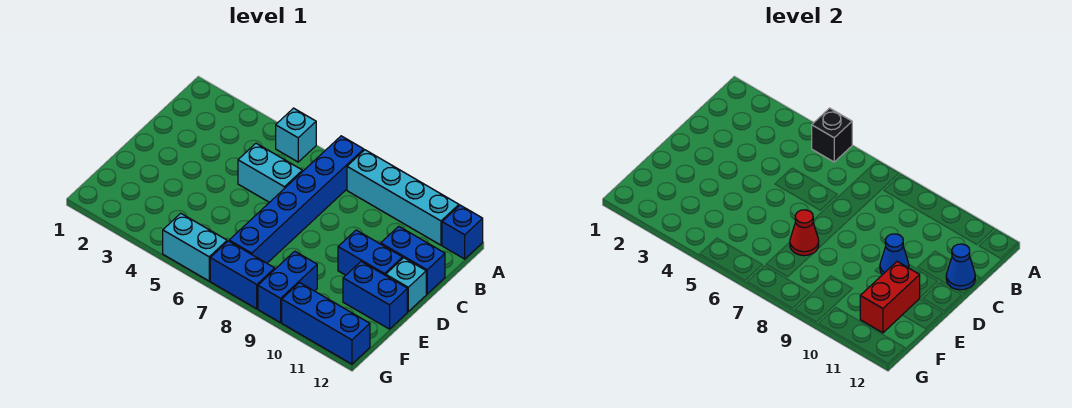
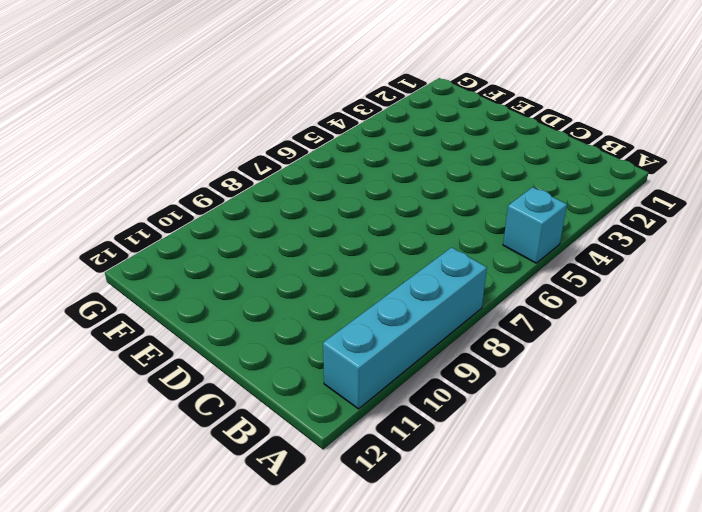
none -> blue brick A7:F7 level 1
none -> blue brick A12 level 1
none -> cyan brick C5:C6 level 1

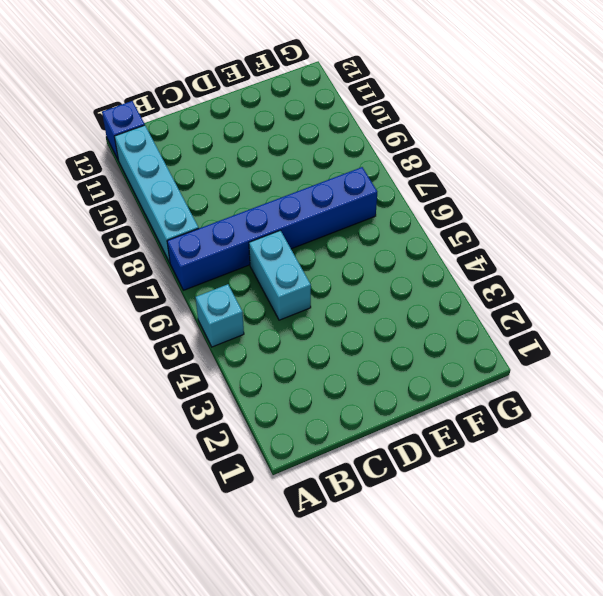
none -> blue brick C11:C12 level 1
none -> blue brick D10:D11 level 1
none -> cyan brick D12 level 1

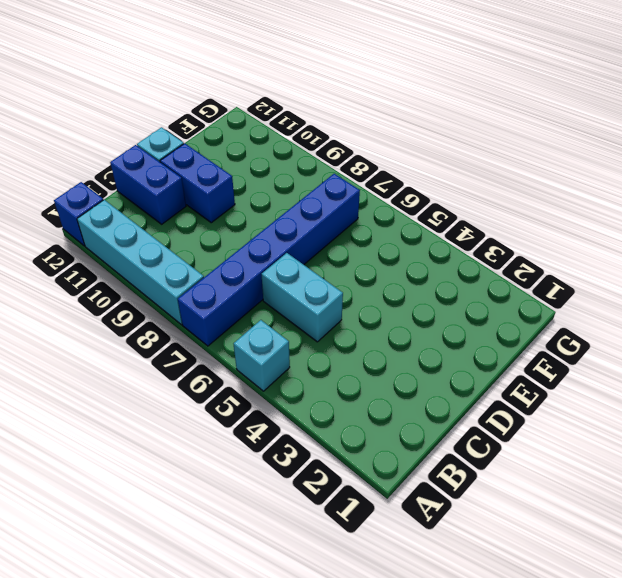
none -> blue brick E11:E12 level 1
none -> blue brick F9:G9 level 1
none -> cyan brick G5:G6 level 1

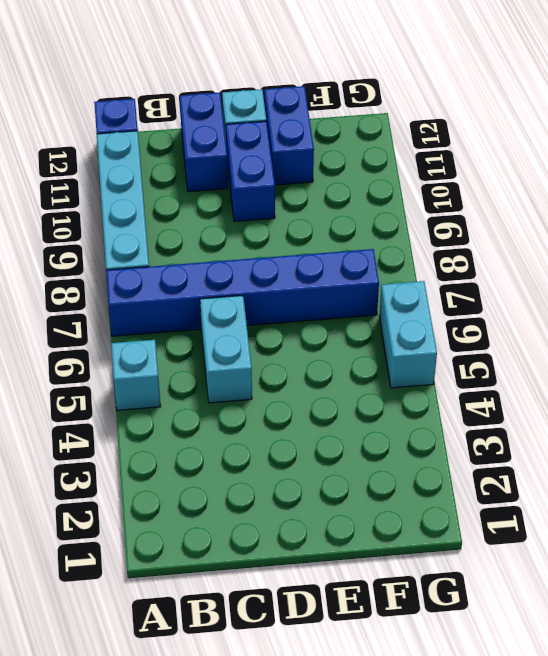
none -> blue brick F9:G9 level 1
none -> blue brick G7:G8 level 1
none -> blue brick G10:G12 level 1

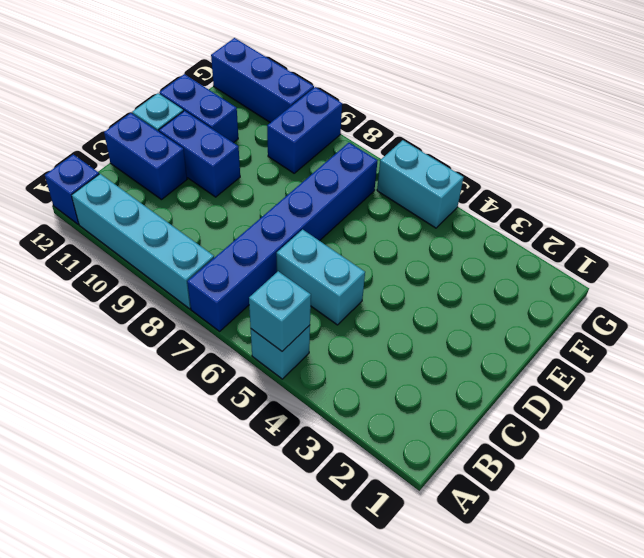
cyan brick A5 level 2 -> black brick A5 level 2
none -> blue brick G7:G8 level 1
none -> blue cone C12 level 2
none -> blue cone D10 level 2

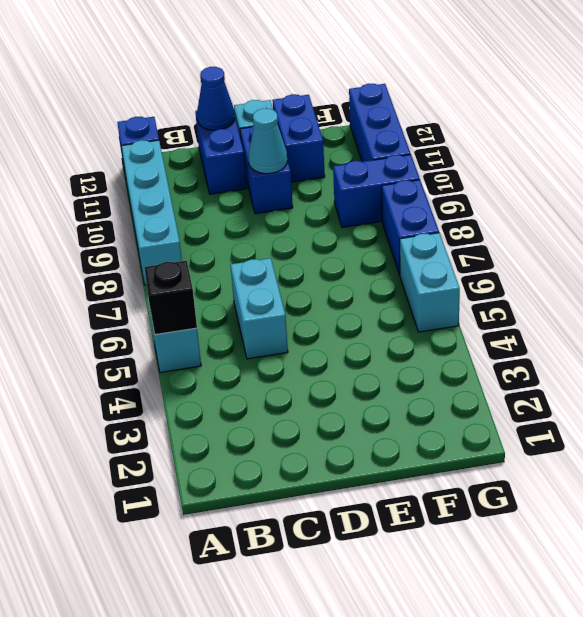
cyan cone D10 level 2 -> blue cone D10 level 2
none -> blue brick A7:F7 level 1
none -> red cone E7 level 2
none -> red brick E11:F11 level 2

